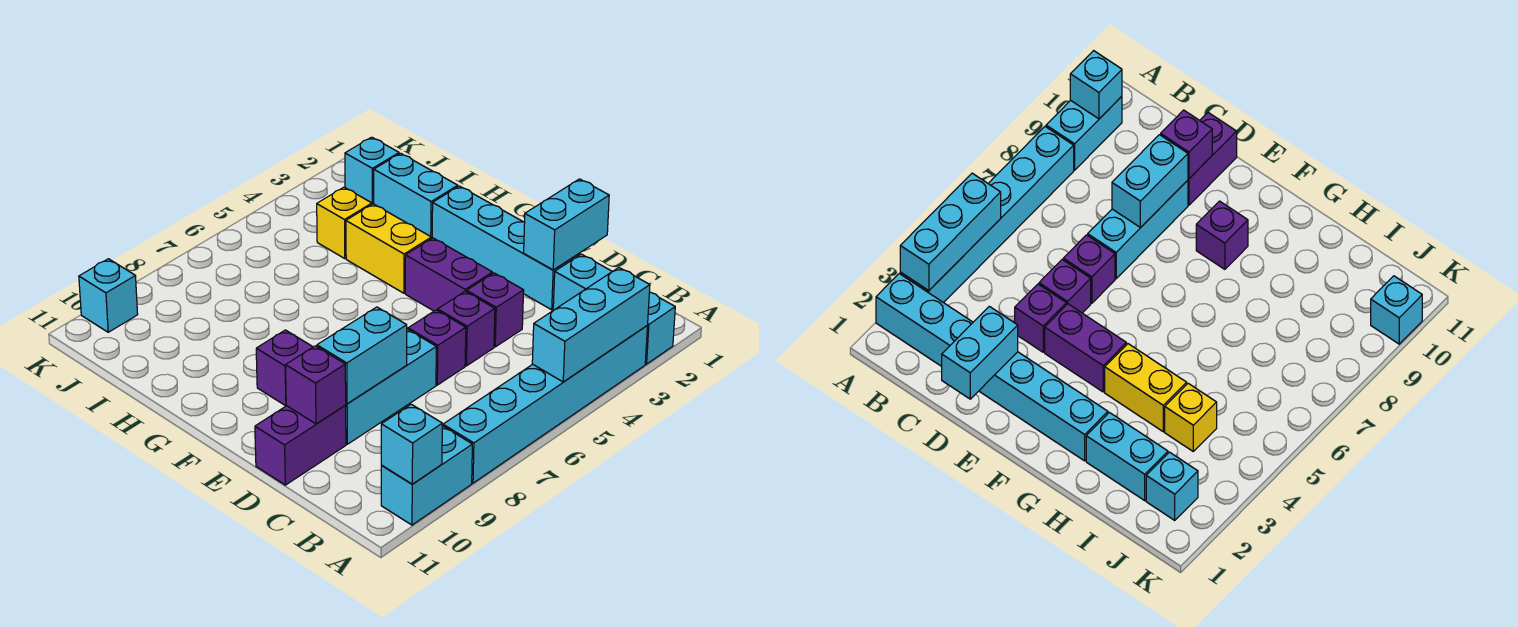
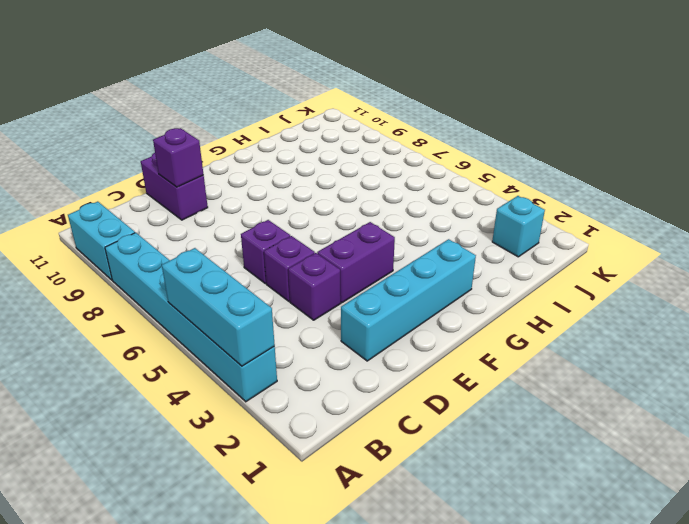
none -> cyan brick A2:C2 level 1
none -> cyan brick D7:D9 level 1
none -> purple brick F9 level 1

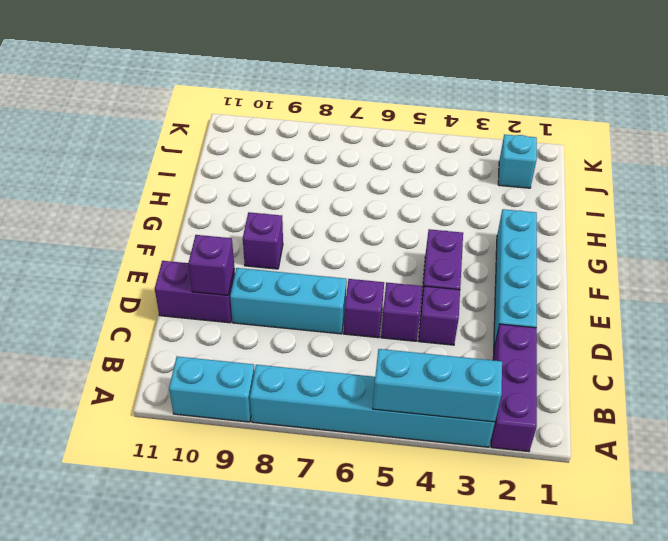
purple brick A2:C2 level 1 -> cyan brick A2:C2 level 1
none -> yellow brick G4:H4 level 1
none -> cyan brick H2:I2 level 1
none -> yellow brick I4 level 1

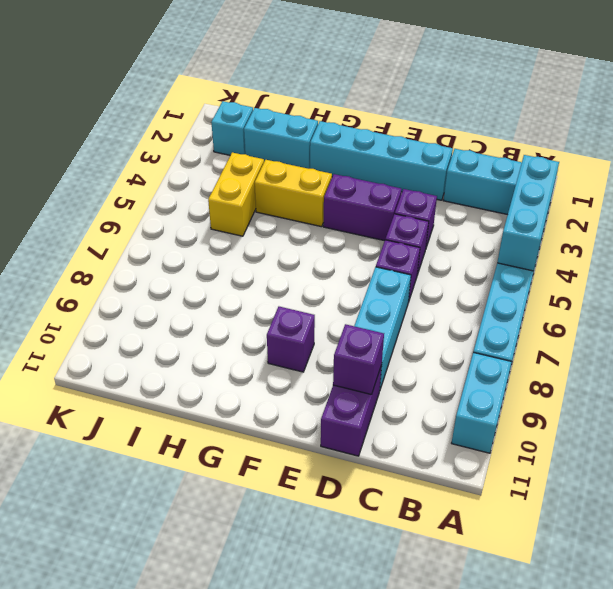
yellow brick I4:I5 level 1 -> yellow brick I4 level 1
none -> cyan brick K10 level 1
none -> cyan brick A10 level 2
none -> cyan brick D1:D2 level 2

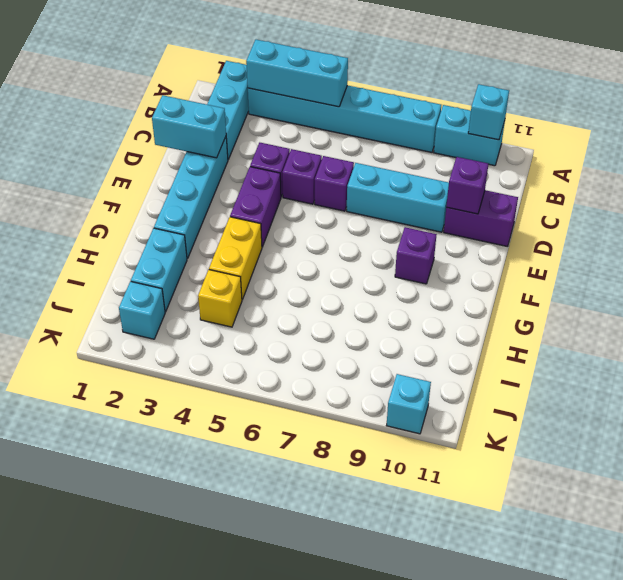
none -> cyan brick D8:D9 level 2

